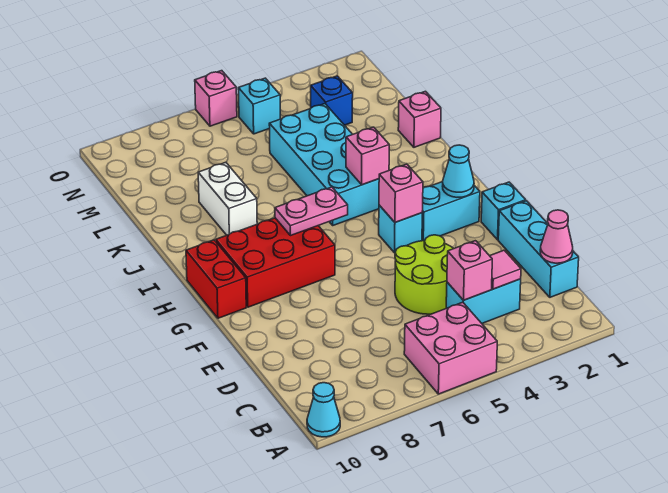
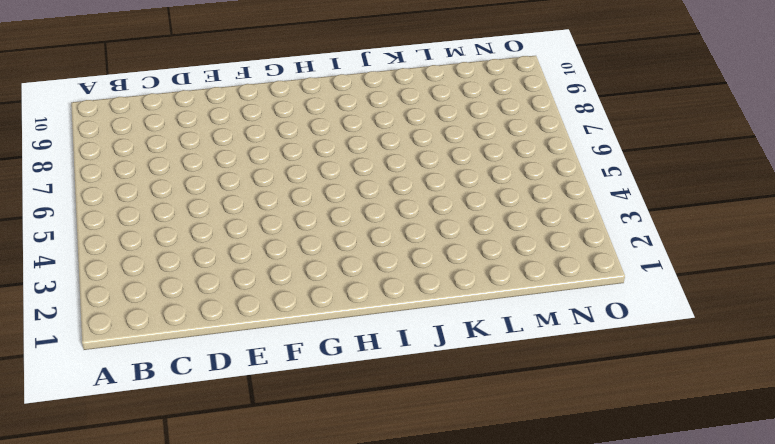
none -> pink brick A5:B6 level 1
none -> cyan cone A10 level 1
none -> cyan brick C1:E1 level 1

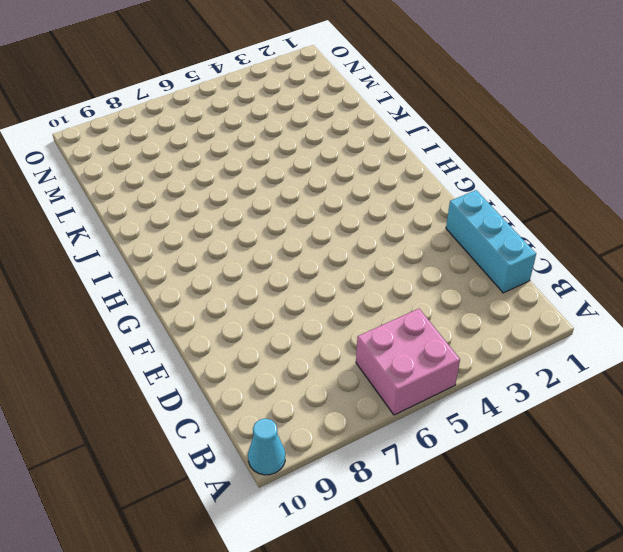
none -> cyan brick C3:C4 level 1
none -> lime round brick D4:E5 level 1
none -> cyan brick F1 level 1

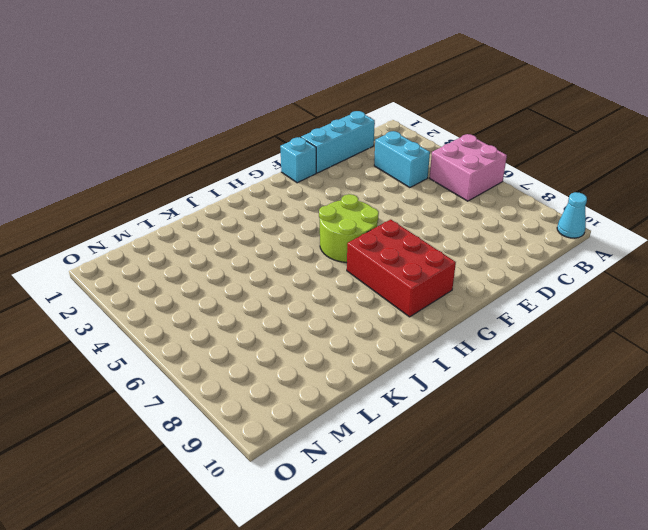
lime round brick G5:H6 level 1 -> lime round brick D4:E5 level 1
none -> cyan brick G2:G3 level 1
none -> cyan brick G4 level 1
none -> red brick G10:H10 level 1

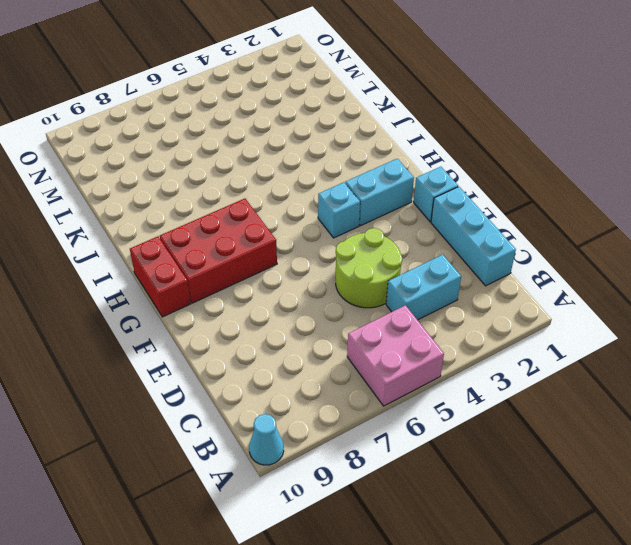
none -> cyan brick I4:L5 level 1
none -> white brick J8:K8 level 1
none -> pink brick K1 level 1

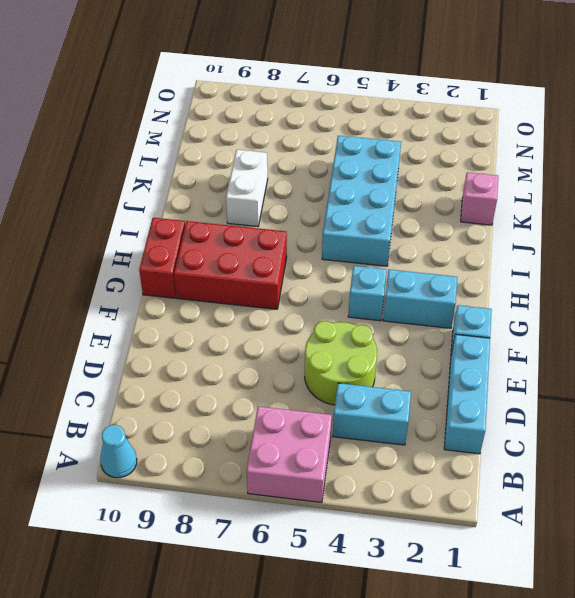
none -> blue brick M3 level 1
none -> cyan brick N5 level 1
none -> pink brick O6 level 1

